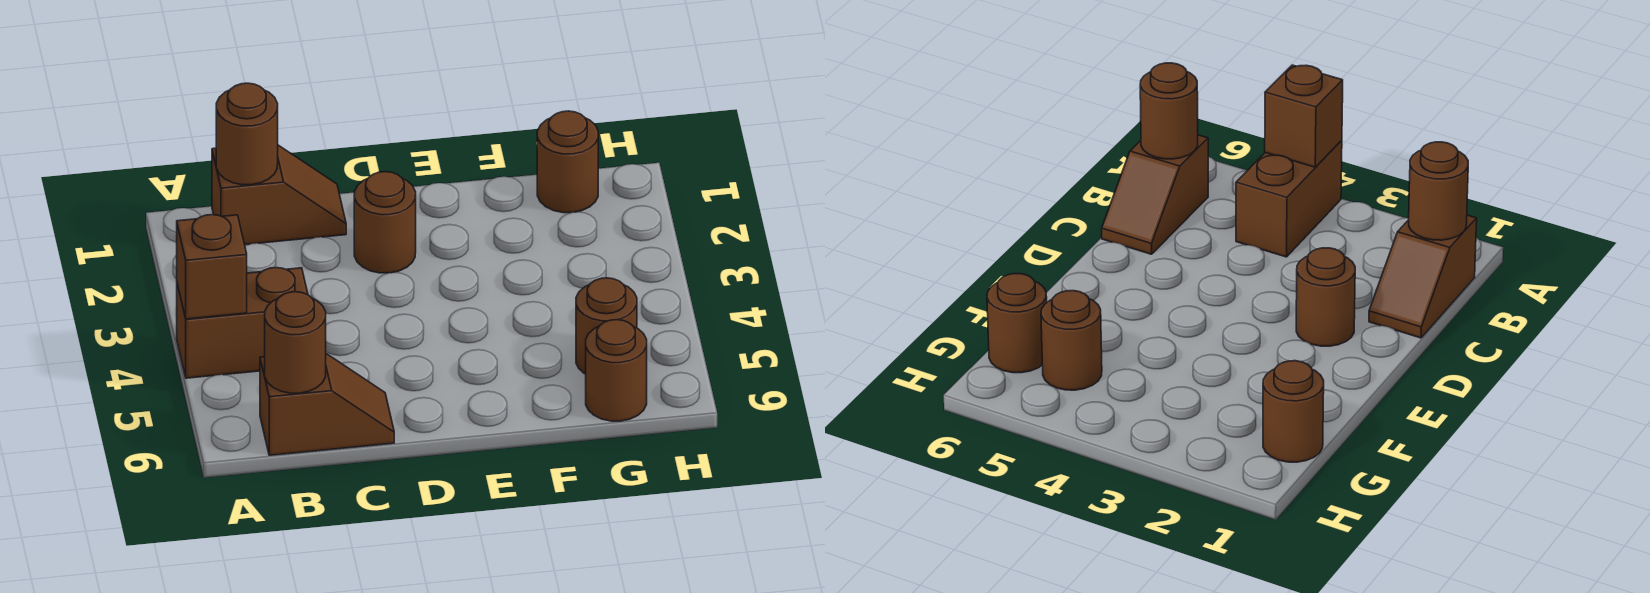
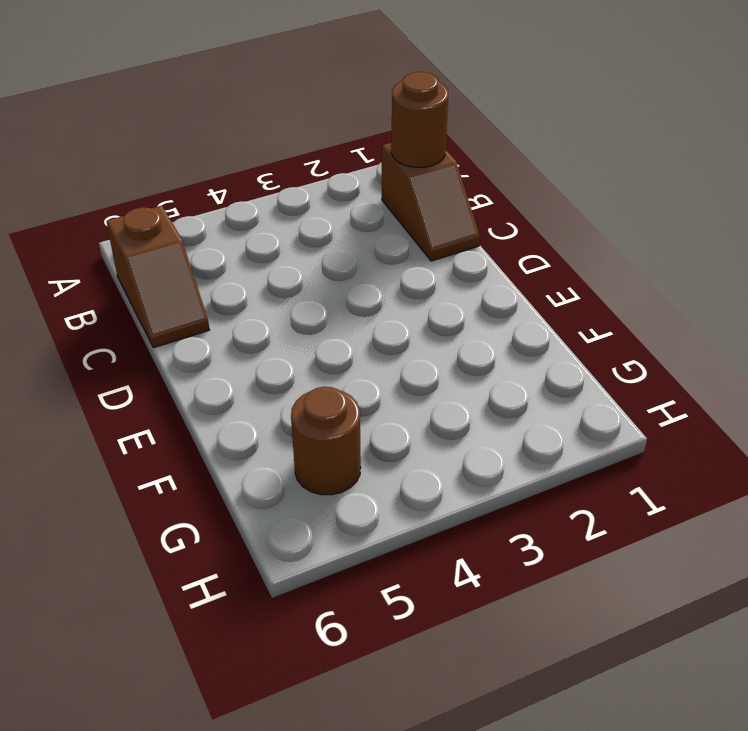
none -> brown brick A4:B4 level 1
none -> brown round brick D2 level 1

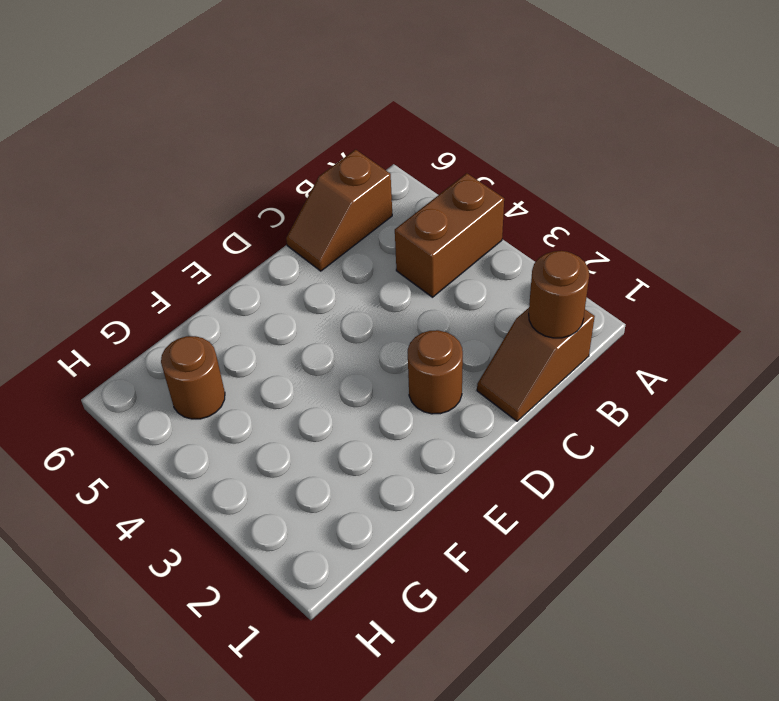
none -> brown round brick G1 level 1
none -> brown round brick G6 level 1

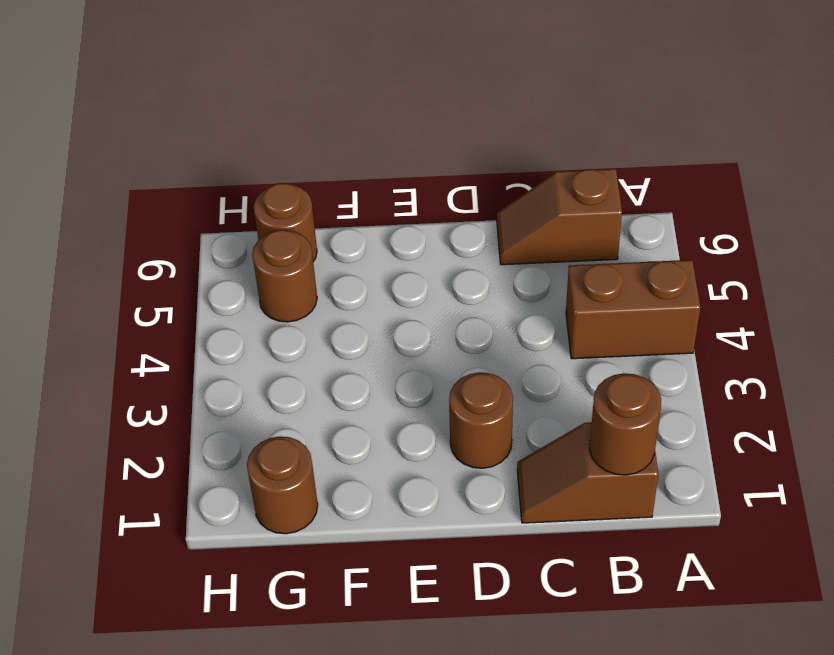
none -> brown brick A4 level 2
none -> brown round brick B6 level 2

